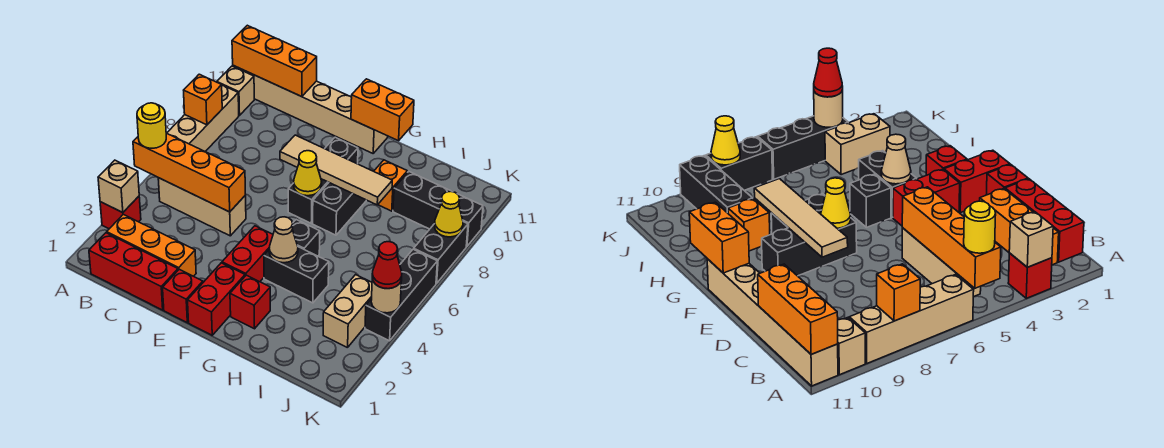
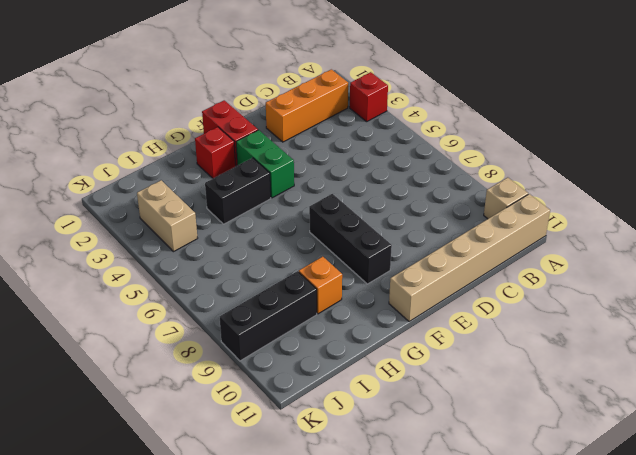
green brick F3:F4 level 1 -> red brick F3:F4 level 1
none -> tan brick A6:A9 level 1
none -> red brick B1:D1 level 1
none -> tan brick B5:D5 level 1
none -> red brick E1 level 1

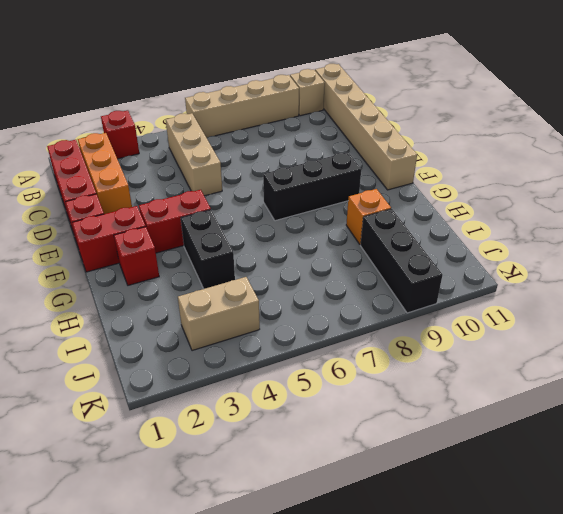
none -> black brick G5 level 1
none -> black brick G7:G8 level 1
none -> black brick K4:K6 level 1
none -> black brick K7:K8 level 1

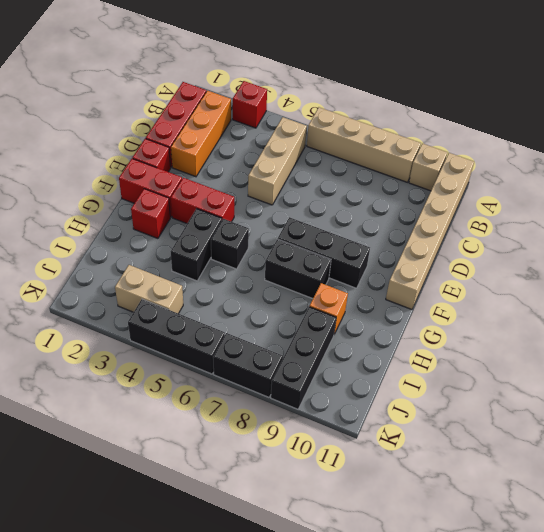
none -> tan brick A3 level 2
none -> orange brick A5:D5 level 2
none -> orange brick A8 level 2
none -> orange brick A11:C11 level 2

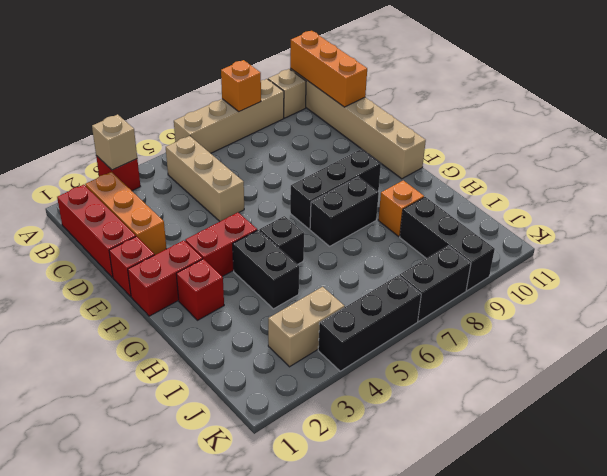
none -> orange brick A5:D5 level 2
none -> tan tile E8:H8 level 2
none -> yellow cone F7 level 2
none -> orange brick F11:G11 level 2

